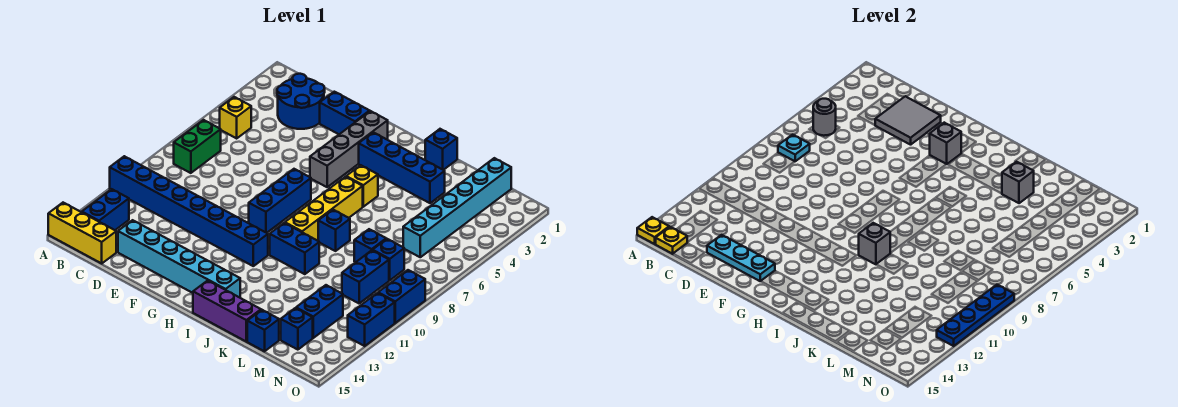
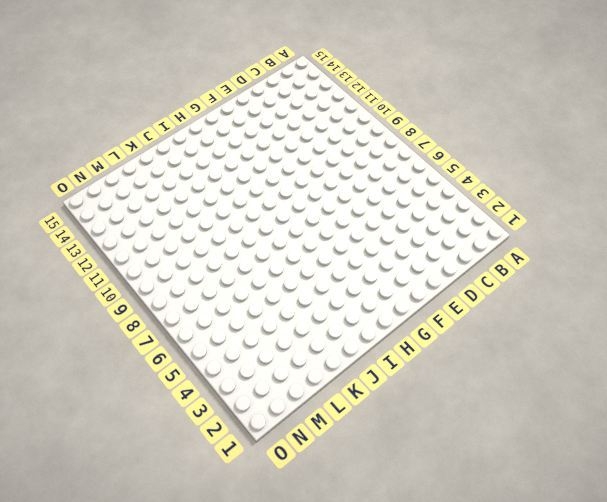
none -> blue brick A11:H11 level 1
none -> yellow brick A15:C15 level 1
none -> yellow brick B5 level 1
none -> green brick B7:B8 level 1

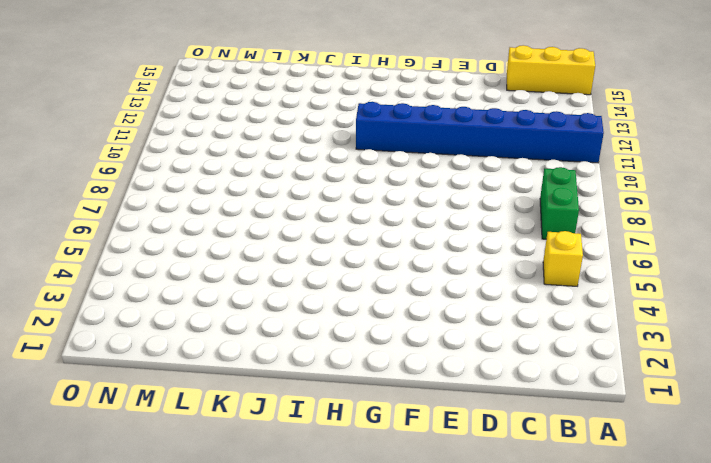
none -> blue brick B13:B14 level 1
none -> blue round brick C2:D3 level 1
none -> cyan brick D14:I14 level 1
none -> blue brick E2:F2 level 1

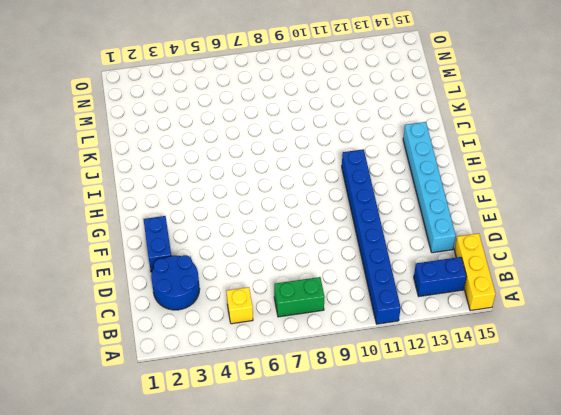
none -> grey brick G2:G5 level 1
none -> blue brick G7:G9 level 1
none -> blue brick H3:K3 level 1
none -> yellow brick I5 level 1

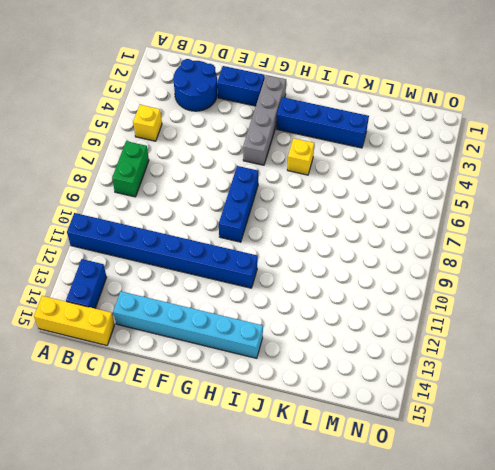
none -> yellow brick I6:I9 level 1
none -> blue brick I10:J10 level 1
none -> purple brick I15:K15 level 1
none -> blue brick J1 level 1

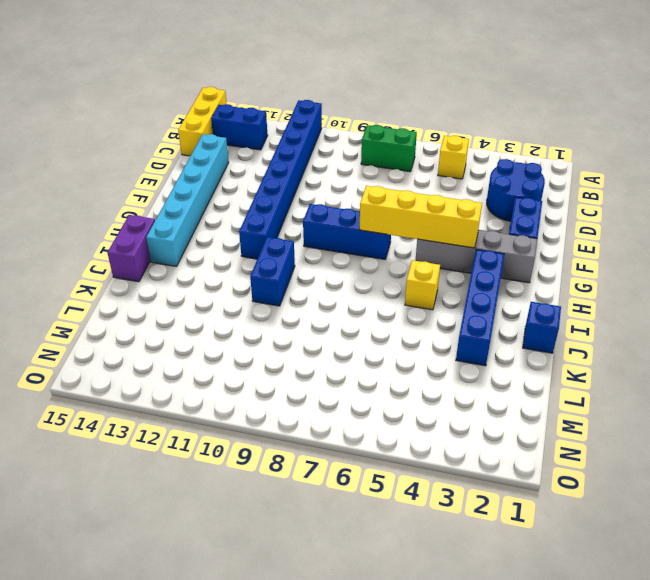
yellow brick G4:G7 level 2 -> yellow brick I6:I9 level 1
purple brick I15:J15 level 1 -> purple brick I15:K15 level 1
none -> blue brick J8 level 1
none -> blue brick L8 level 1
none -> blue brick L15 level 1
none -> cyan brick M1:M6 level 1

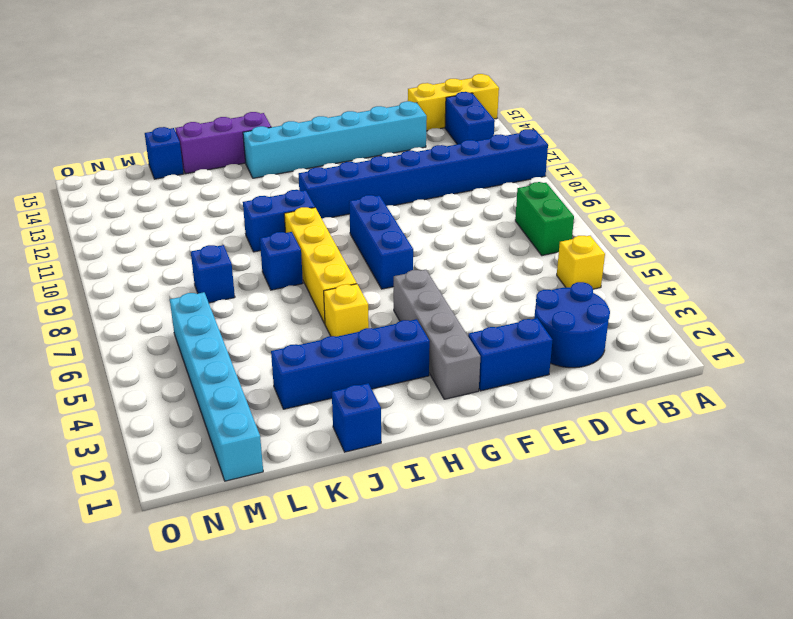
none -> blue brick M8 level 1
none -> blue brick M9:M10 level 1
none -> blue brick M12:M13 level 1
none -> blue brick M14 level 1

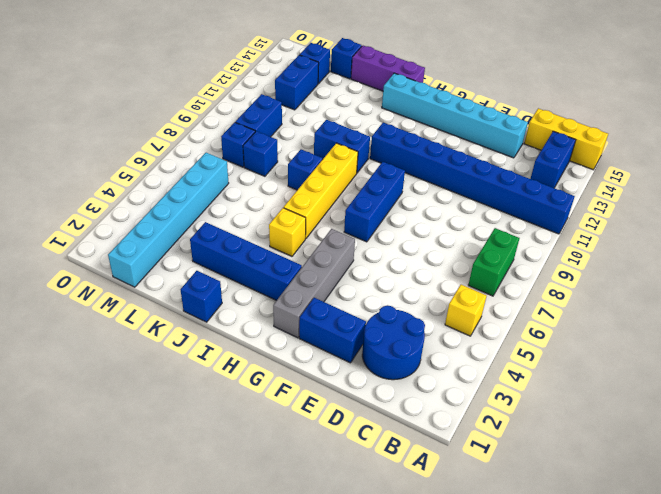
none -> blue brick O9:O10 level 1
none -> blue brick O11:O12 level 1
none -> yellow plate A15 level 2
none -> grey round brick B5 level 2

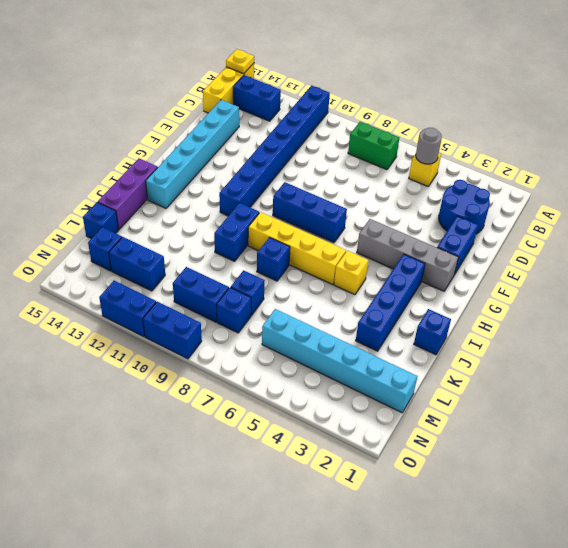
none -> cyan plate B7 level 2
none -> yellow plate B15 level 2
none -> grey tile D2:E3 level 2
none -> cyan plate D14:F14 level 2

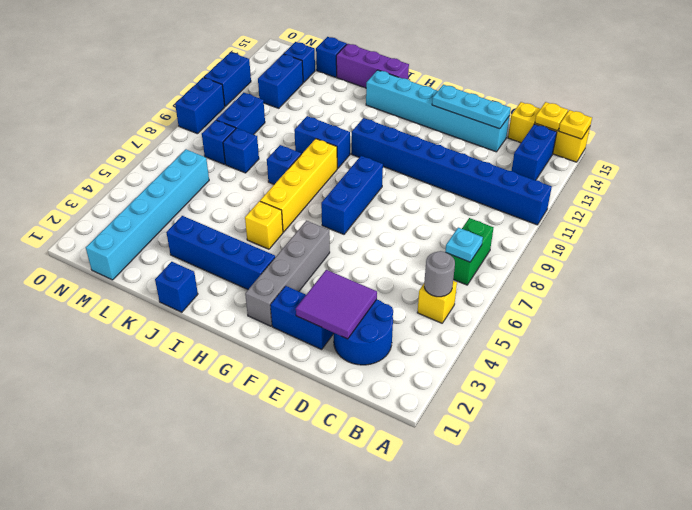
purple tile D2:E3 level 2 -> grey tile D2:E3 level 2
none -> grey brick G3 level 2
none -> grey brick I10 level 2
none -> grey brick K3 level 2
none -> blue plate O9:O12 level 2

